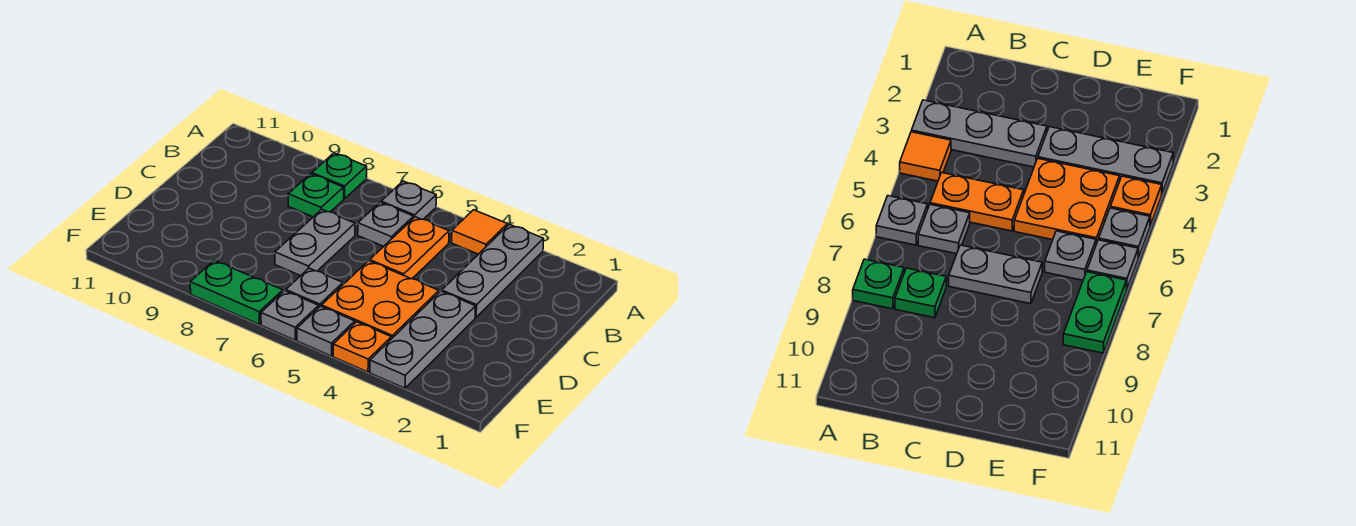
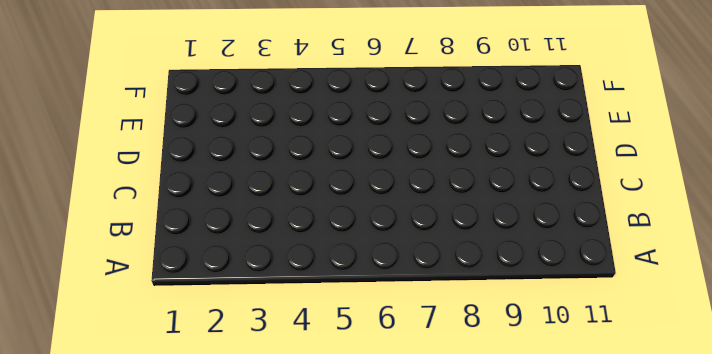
none -> grey plate A3:C3 level 1
none -> orange tile A4 level 1
none -> grey plate A6 level 1

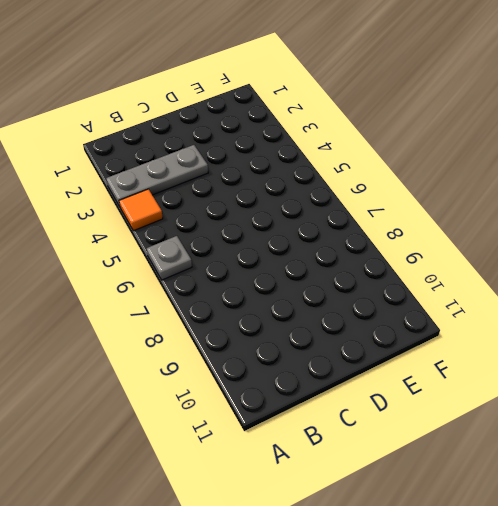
none -> green plate A8 level 1
none -> orange plate B5:C5 level 1
none -> grey plate B6 level 1

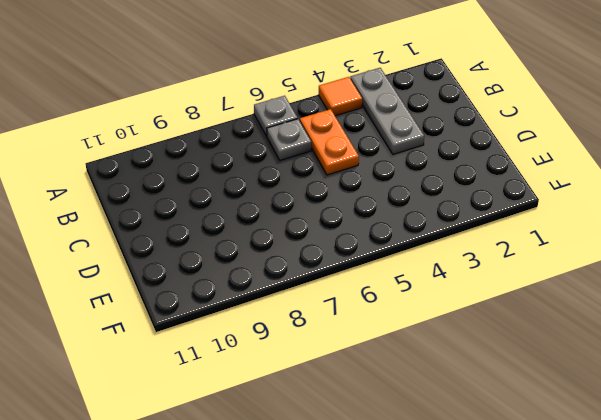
none -> green plate A8 level 1
none -> green plate B8 level 1
none -> grey plate C7:D7 level 1

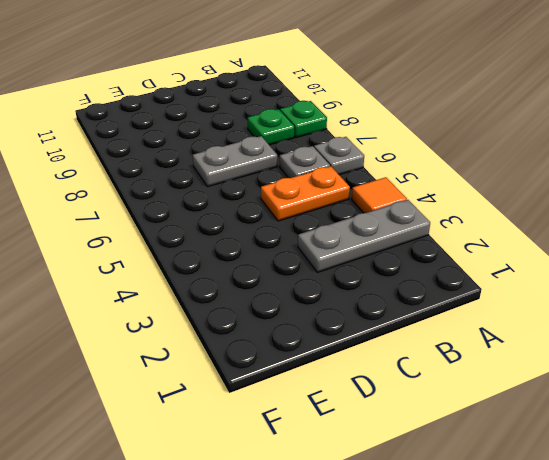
none -> grey plate D3:F3 level 1
none -> orange plate D4:E5 level 1
none -> grey plate E6 level 1

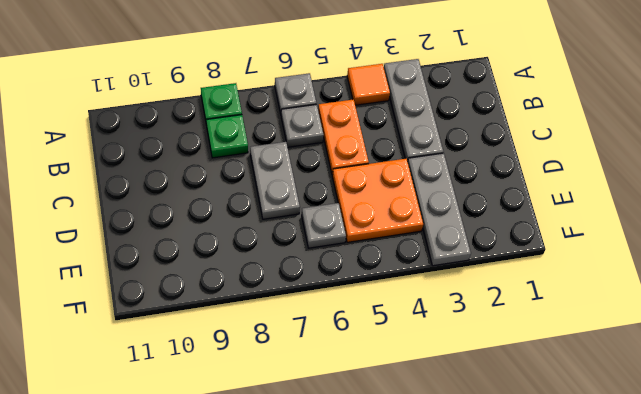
none -> orange plate F4 level 1
none -> grey plate F5 level 1
none -> grey plate F6 level 1

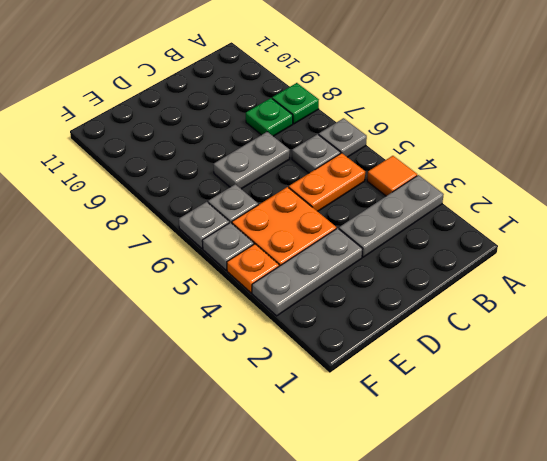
none -> green plate F7:F8 level 1

